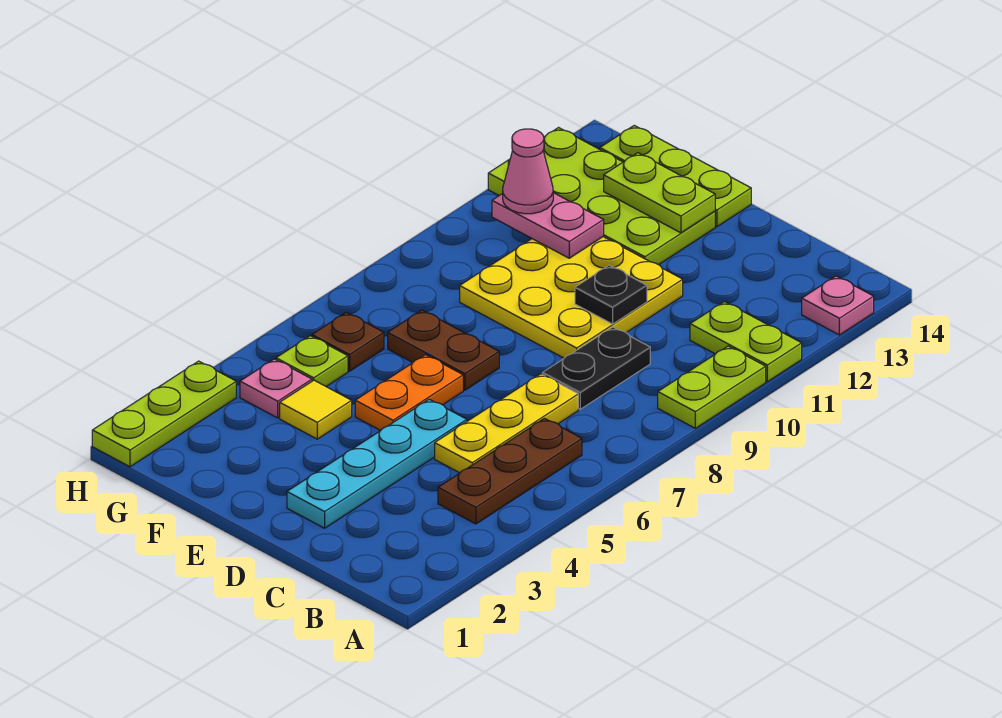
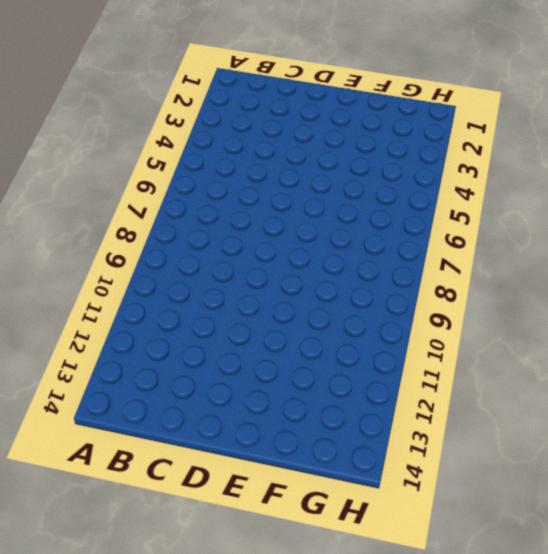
none -> lime plate A9:A10 level 1
none -> lime plate A11:B11 level 1
none -> pink plate A13 level 1

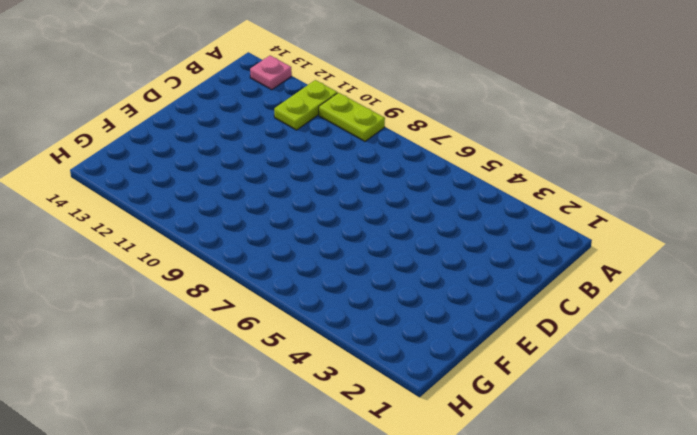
none -> brown plate B4:B6 level 1
none -> yellow plate C5:C7 level 1
none -> black plate C8:C9 level 1

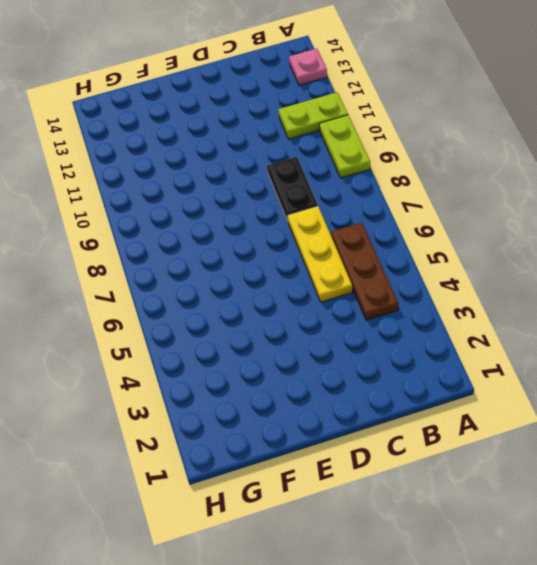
none -> cyan plate D2:D5 level 1
none -> yellow plate D9:F11 level 1
none -> orange plate E5:E6 level 1

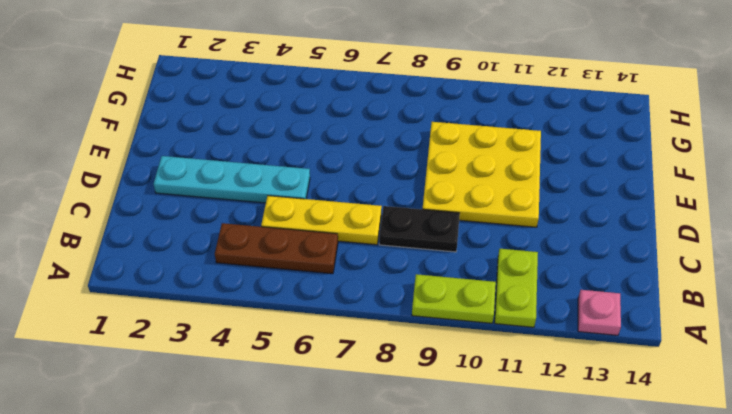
none -> orange plate E5:E6 level 1
none -> brown plate E7:F7 level 1
none -> lime plate E12:H13 level 1

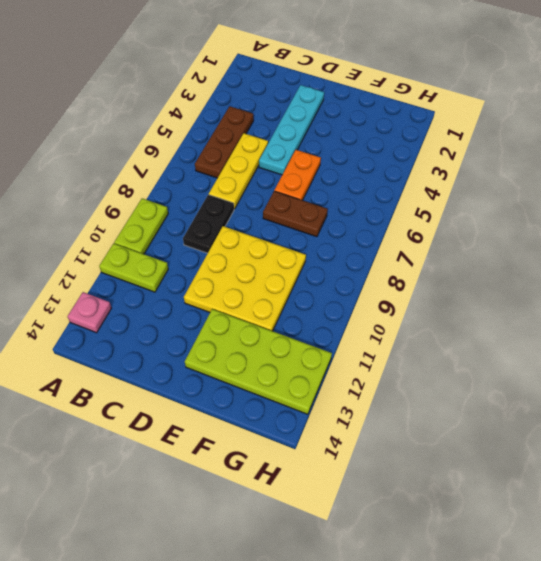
none -> lime plate E14:G14 level 1
none -> yellow tile F4 level 1
none -> pink plate G4 level 1

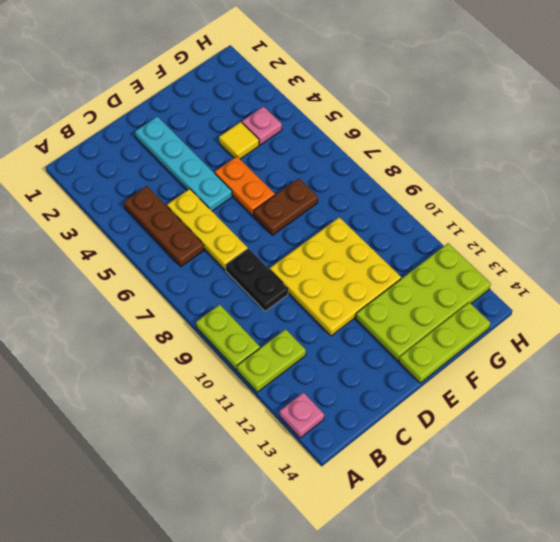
none -> lime plate G5 level 1
none -> brown plate G6 level 1
none -> lime plate H1:H3 level 1

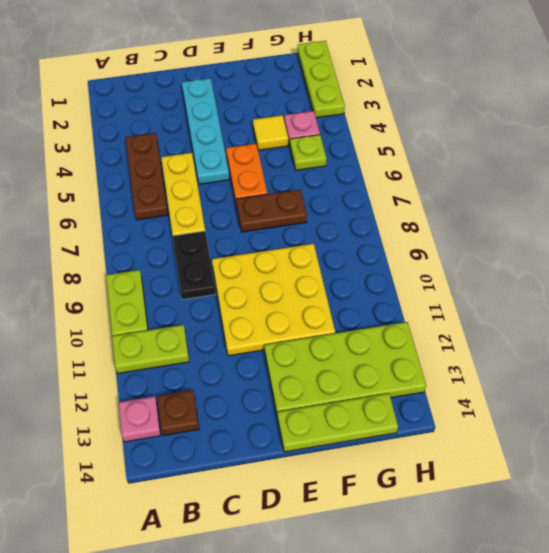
brown plate B13 level 1 -> brown plate G6 level 1
none -> black plate D10 level 2
none -> lime plate E13:F13 level 2
none -> pink plate F11:G11 level 2

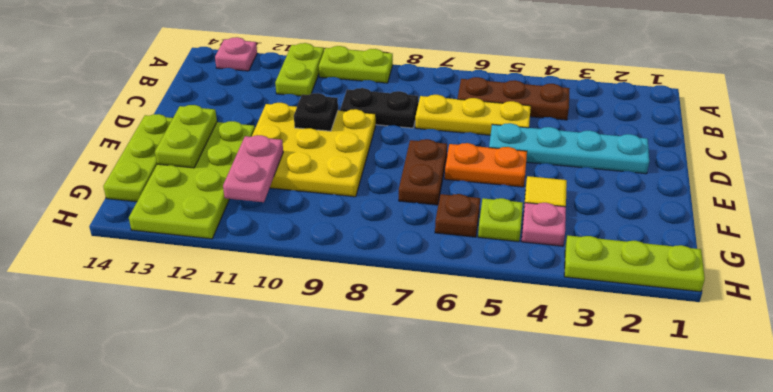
none -> pink cone G11 level 3

